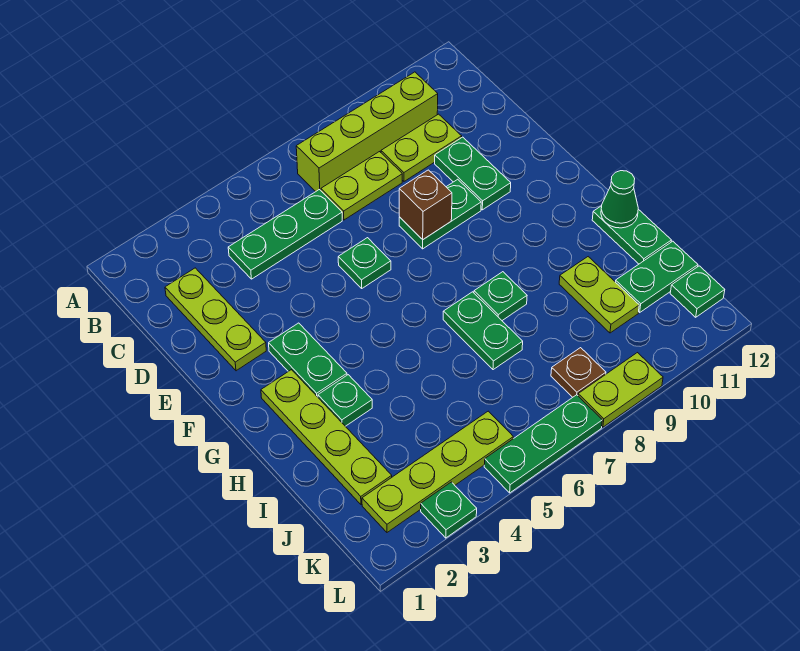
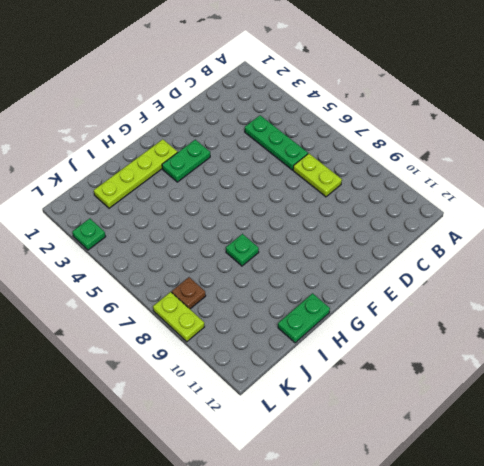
none -> lime brick B7:B10 level 1
none -> lime plate C2:E2 level 1
none -> lime plate C9:C10 level 1

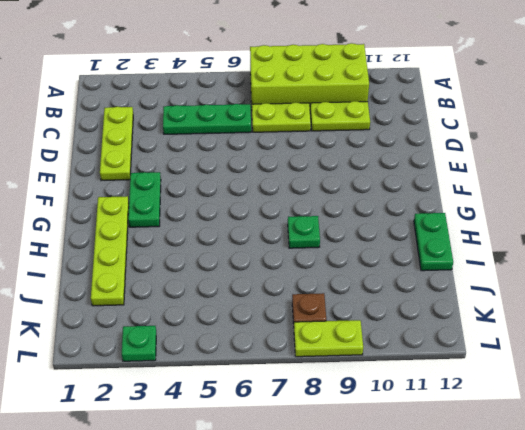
lime brick A7:B10 level 1 -> lime brick B7:B10 level 1
none -> green plate D10:E10 level 1
none -> green plate E6 level 1
none -> green plate E8:E9 level 1

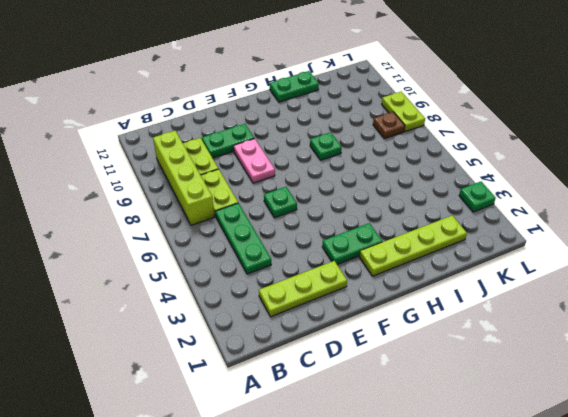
pink plate E8:E9 level 1 -> green plate E8:E9 level 1
none -> green plate H3 level 1
none -> green plate H7:I7 level 1
none -> lime plate I10:J10 level 1

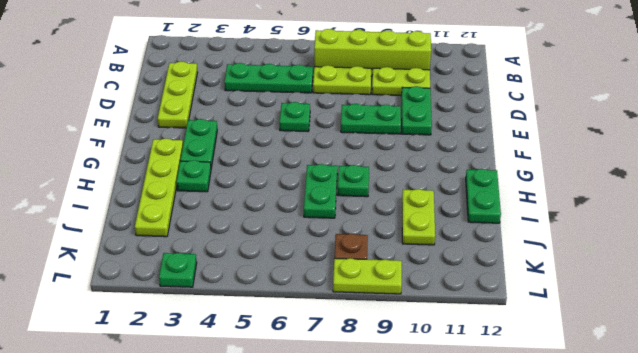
none -> green plate J11:J12 level 1
none -> lime plate K2:K5 level 1
none -> green plate K12 level 1

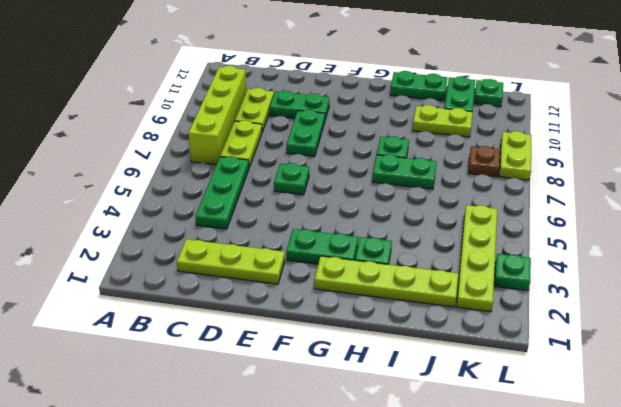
none -> green plate L5:L7 level 1
none -> brown brick E8 level 2
none -> green cone H12 level 2

